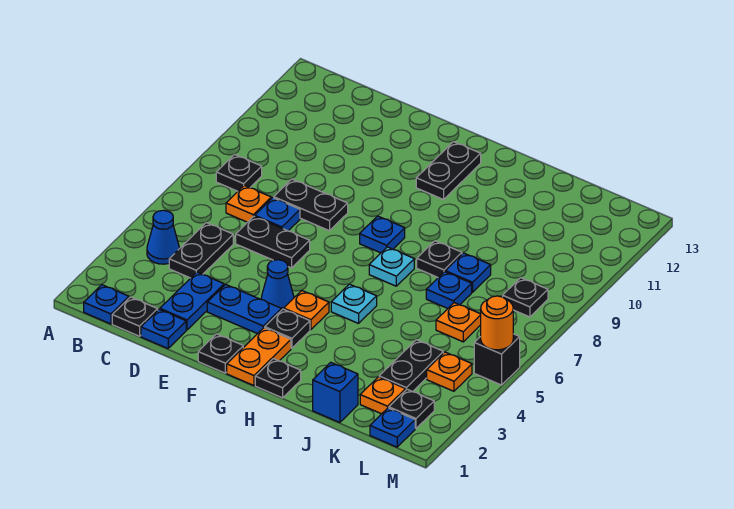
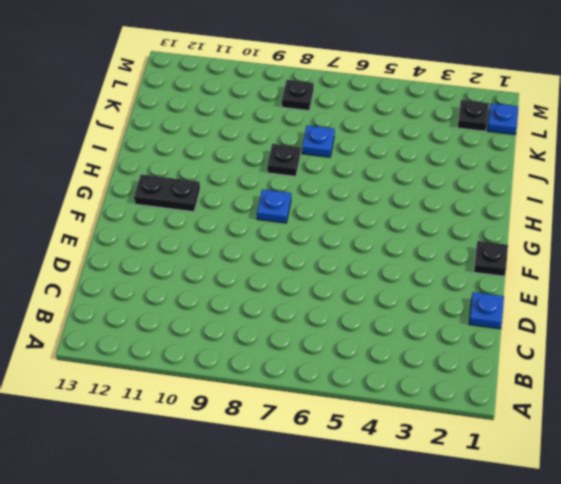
none -> blue plate B1 level 1
none -> blue cone B4 level 1
none -> black plate B8 level 1
none -> black plate C1 level 1

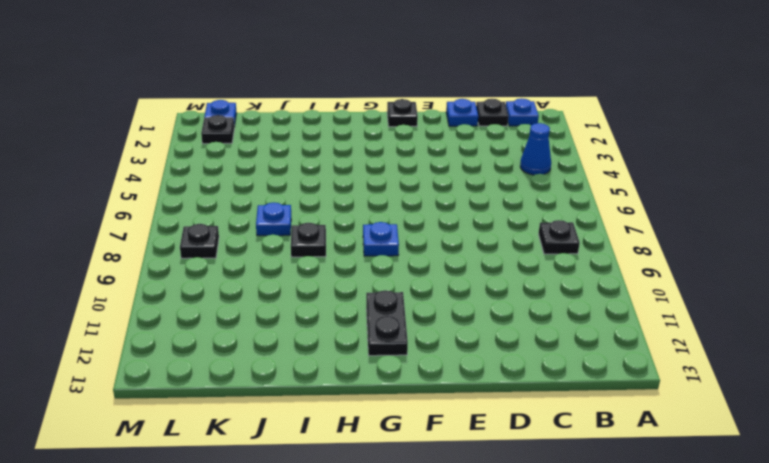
none -> black plate C4:C5 level 1
none -> orange plate C7 level 1
none -> blue plate D2:D3 level 1
none -> black plate D6:E6 level 1

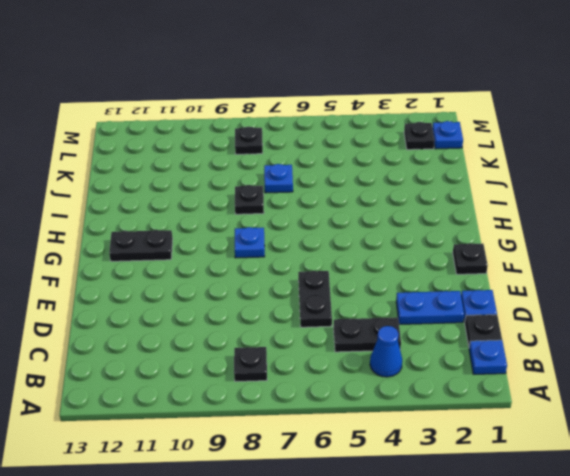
none -> orange plate C7 level 1
none -> blue plate D7 level 1
none -> black plate D8:E8 level 1
none -> blue plate E3:F3 level 1

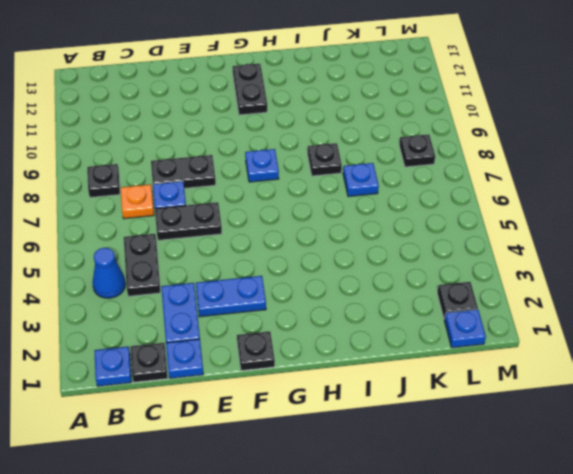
none -> blue cone F4 level 1
none -> orange plate G1:G2 level 1
none -> black plate G3 level 1
none -> orange plate G4 level 1

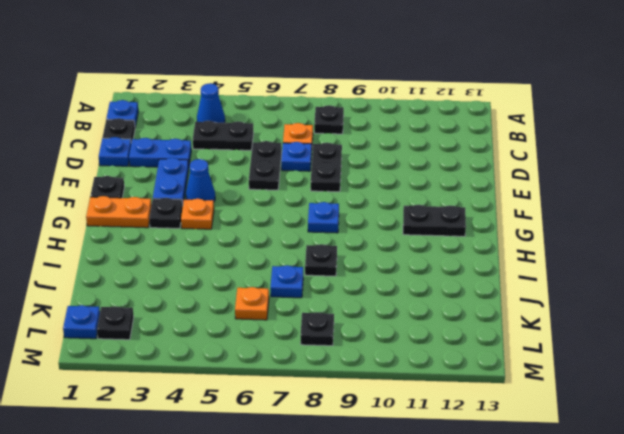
none -> black plate H1 level 1
none -> cyan plate H5 level 1
none -> cyan plate H7 level 1
none -> blue brick J1 level 1

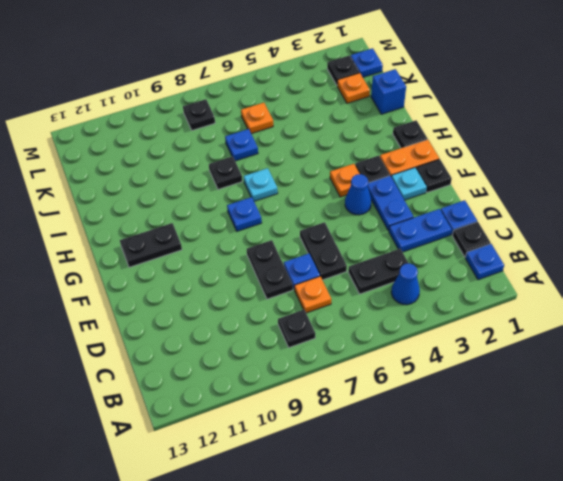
cyan plate F2 level 1 -> cyan plate H5 level 1
none -> blue plate J8 level 1
none -> black plate K3:K4 level 1
none -> orange plate L4 level 1
none -> black brick M5 level 1

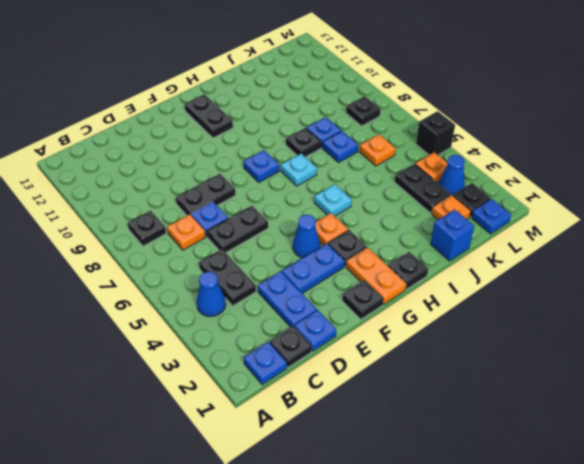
blue cone L3 level 1 -> none
none -> orange round brick M5 level 2

